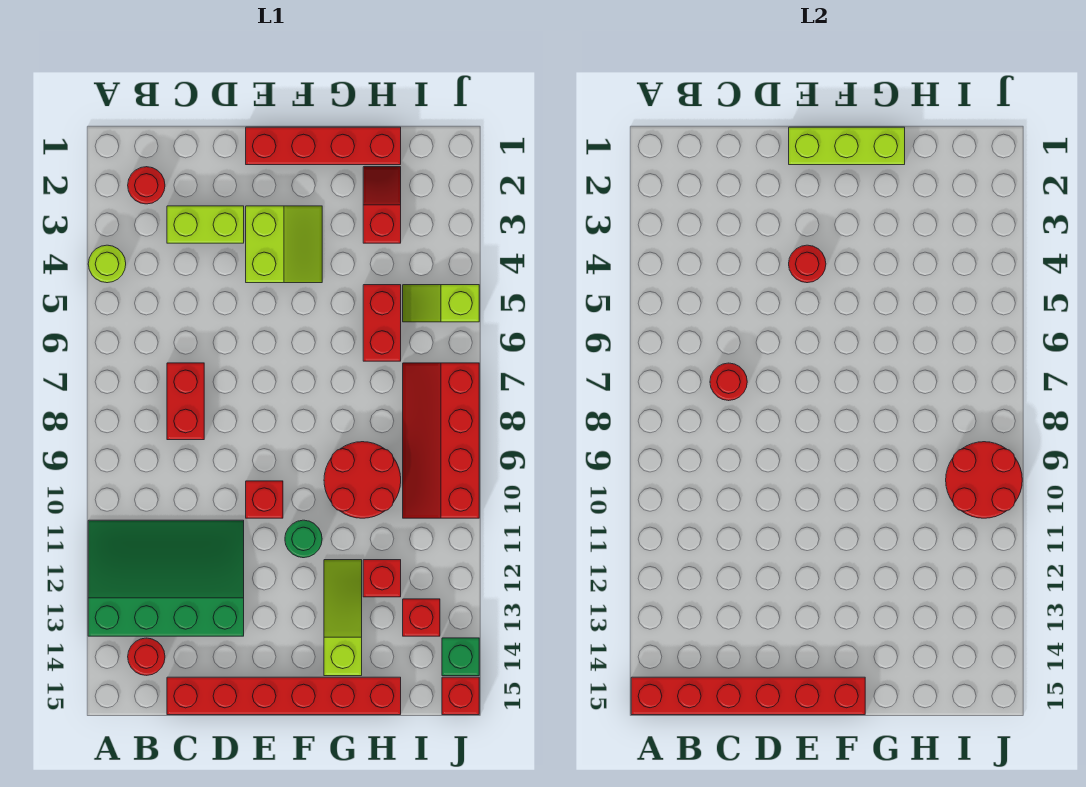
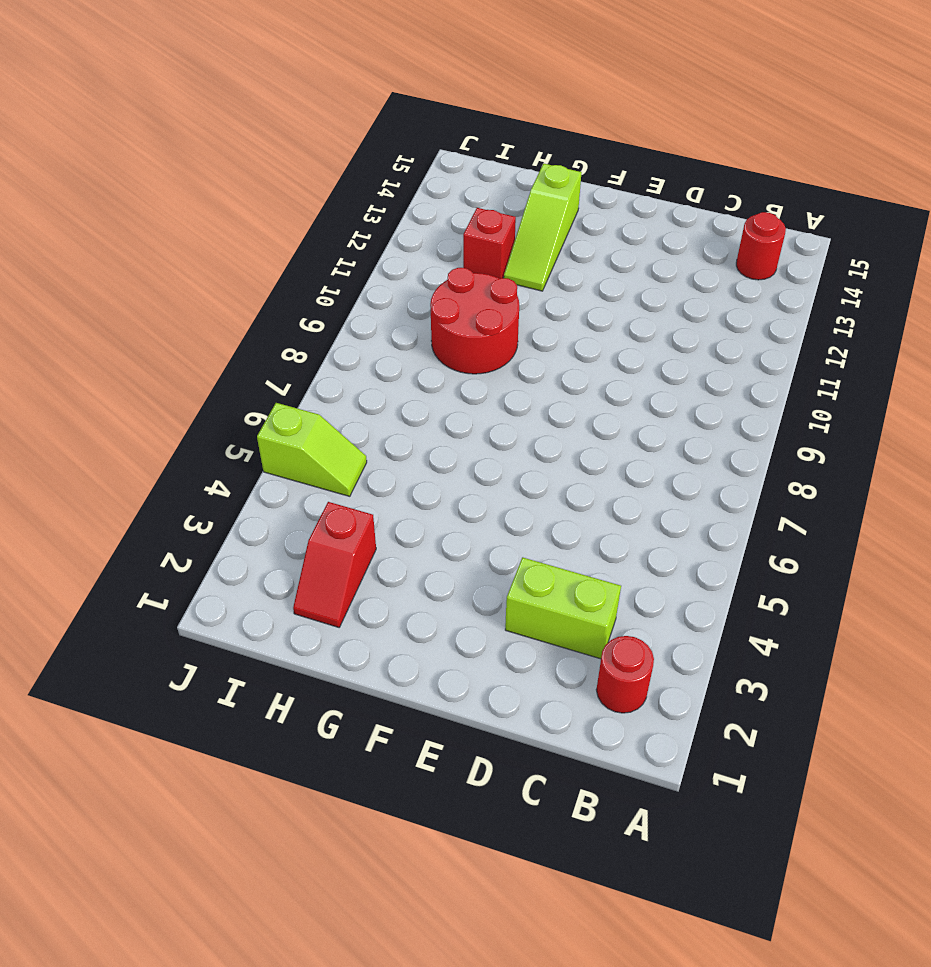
none -> lime round brick A4 level 1
none -> green slope A11:D13 level 1 top 13
none -> red brick C7:C8 level 1

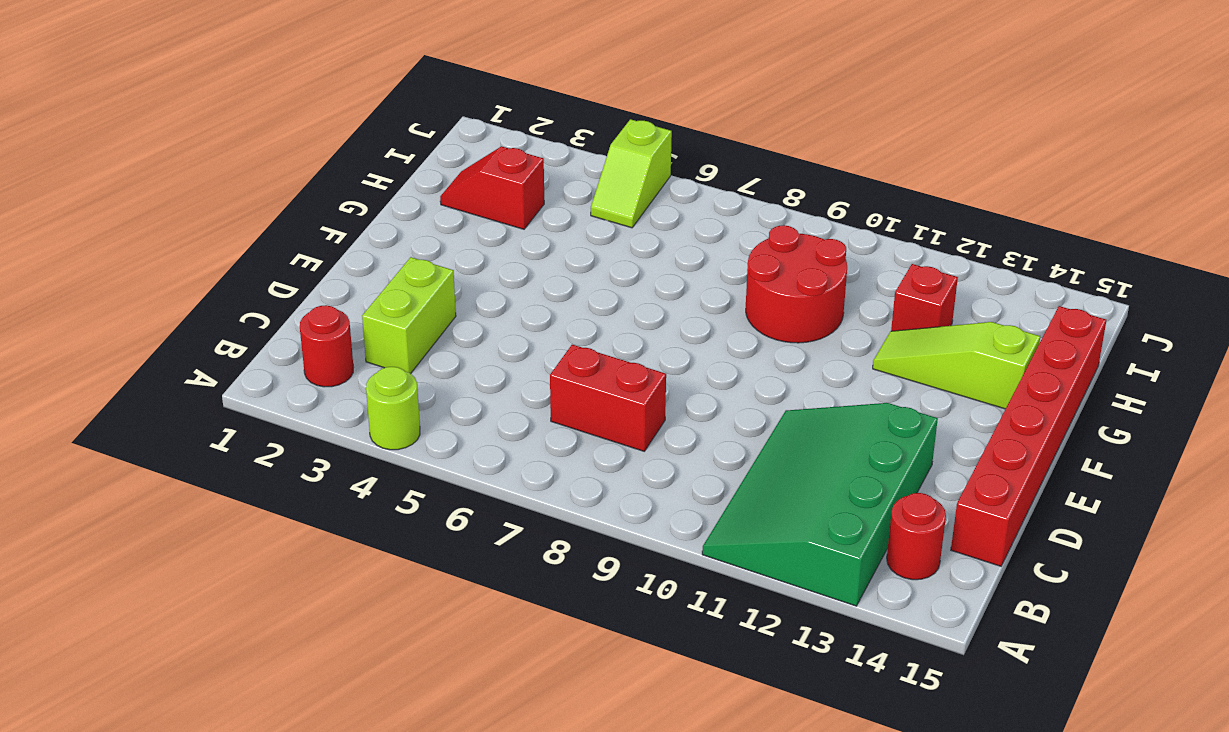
none -> red brick E1:H1 level 1
none -> lime slope E3:F4 level 1 top E
none -> red brick E10 level 1

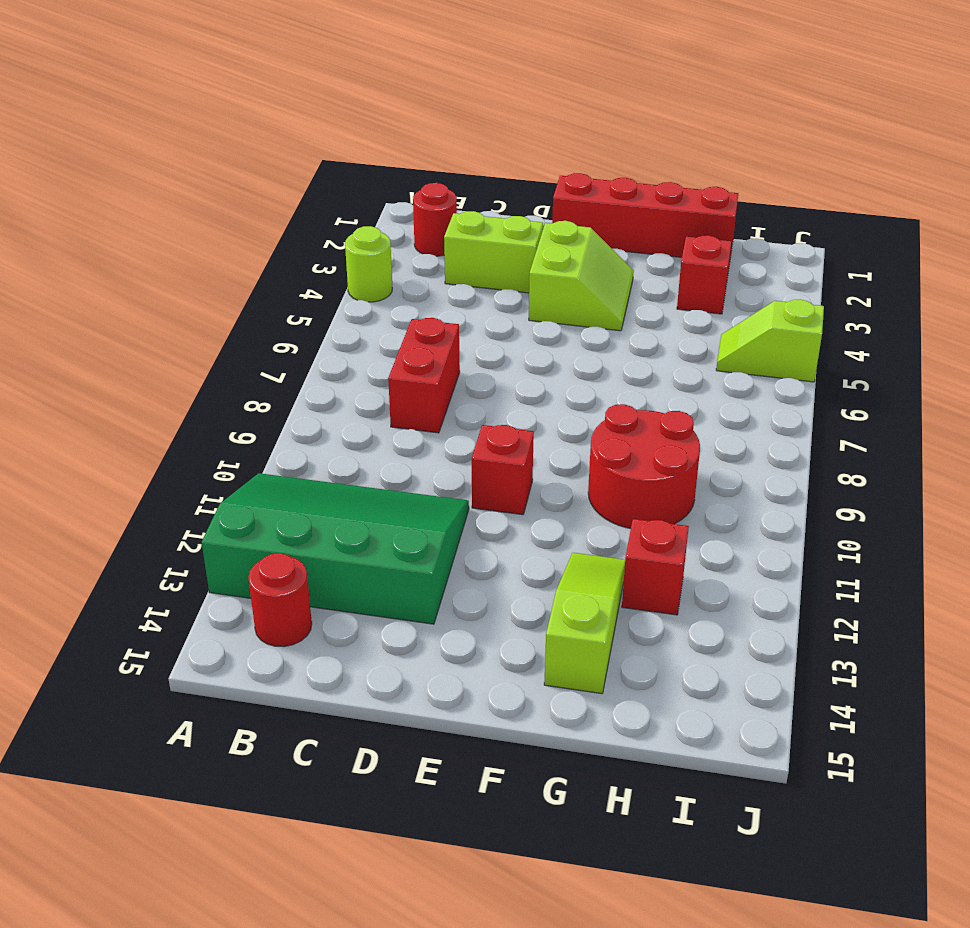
none -> red brick C15:H15 level 1
none -> green round brick F11 level 1
none -> red brick H5:H6 level 1

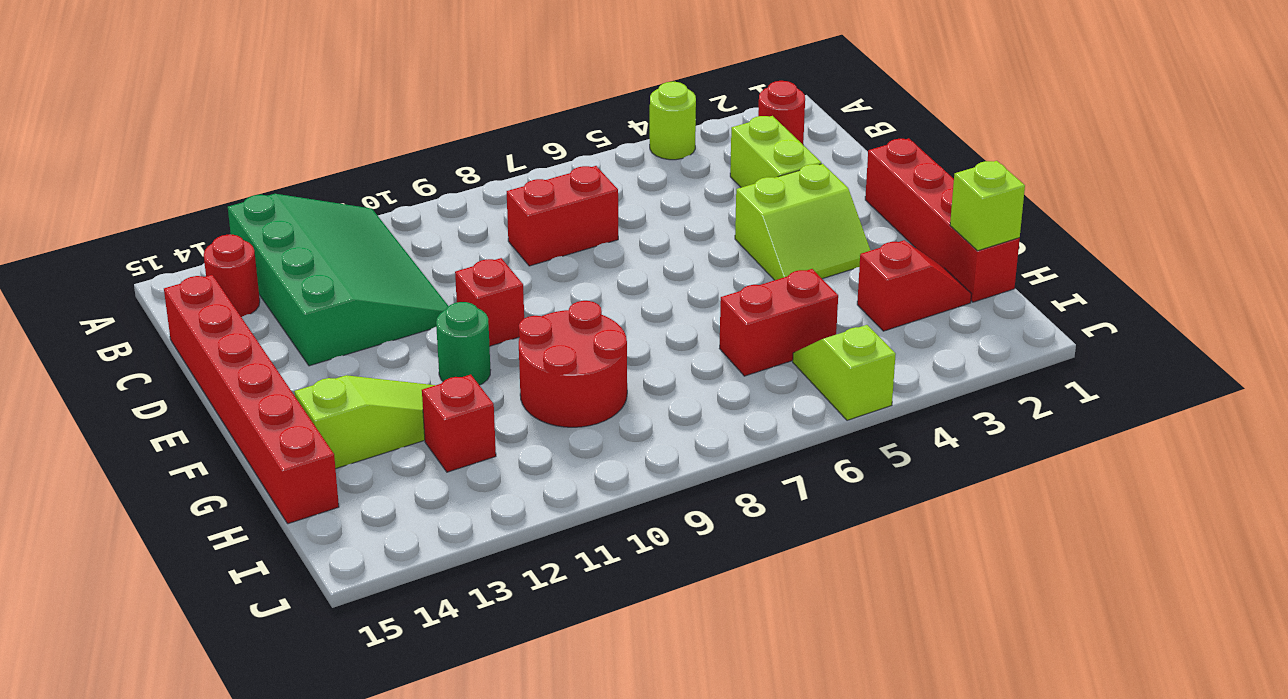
lime brick H1 level 2 -> none
none -> red slope I7:J10 level 1 top J
none -> red brick I13 level 1
none -> green brick J14 level 1

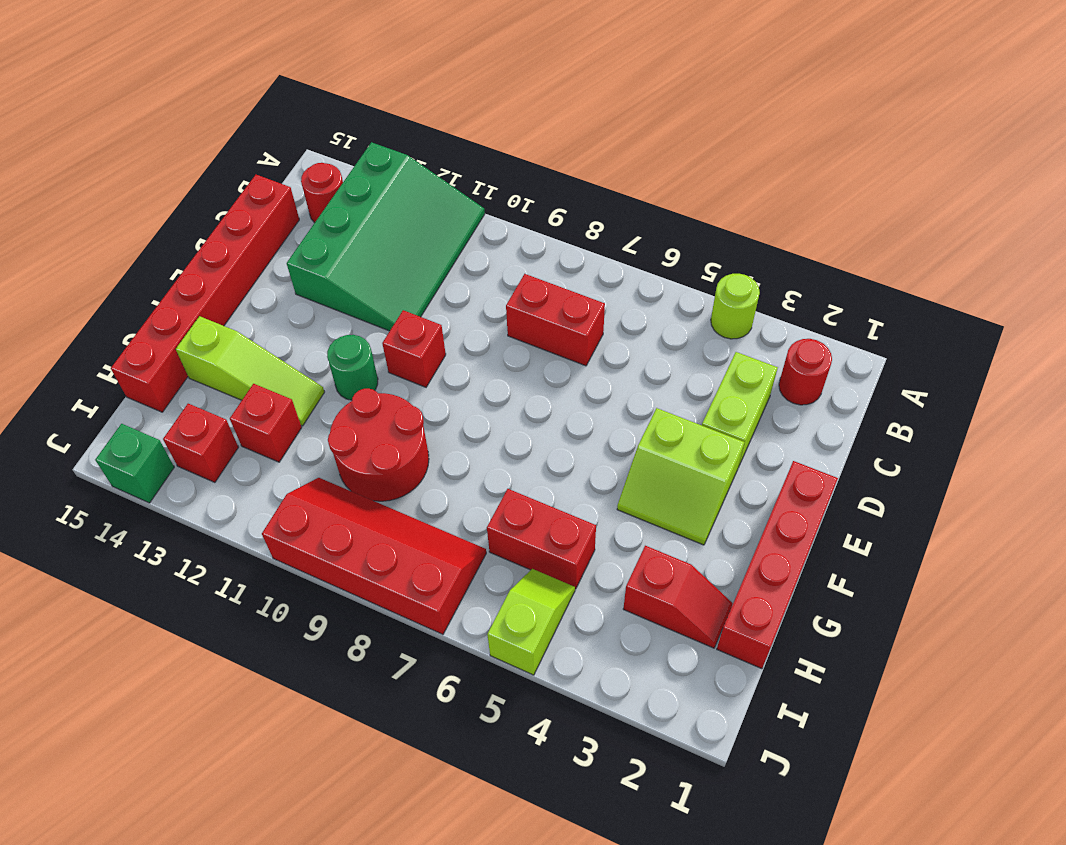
none -> red brick J15 level 1
none -> red brick A15:F15 level 2
none -> red round brick C7 level 2

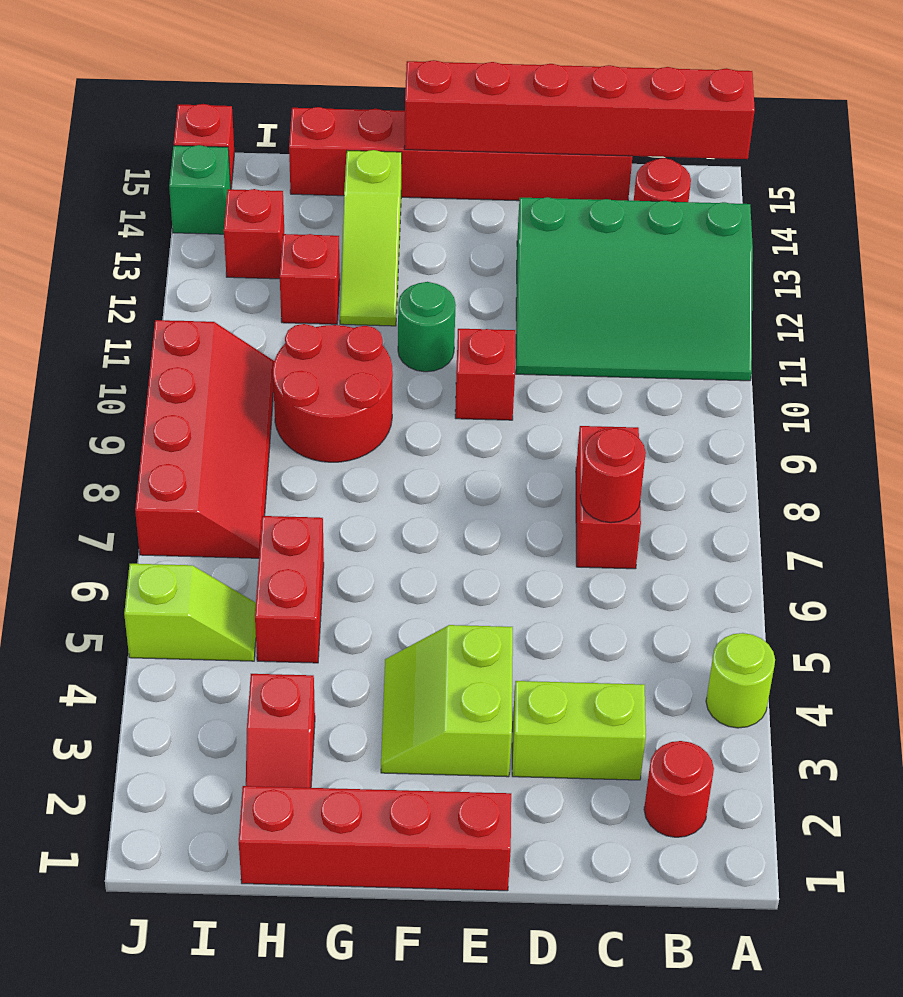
none -> lime brick E1:G1 level 2
none -> red round brick E4 level 2
none -> red round brick I9:J10 level 2

